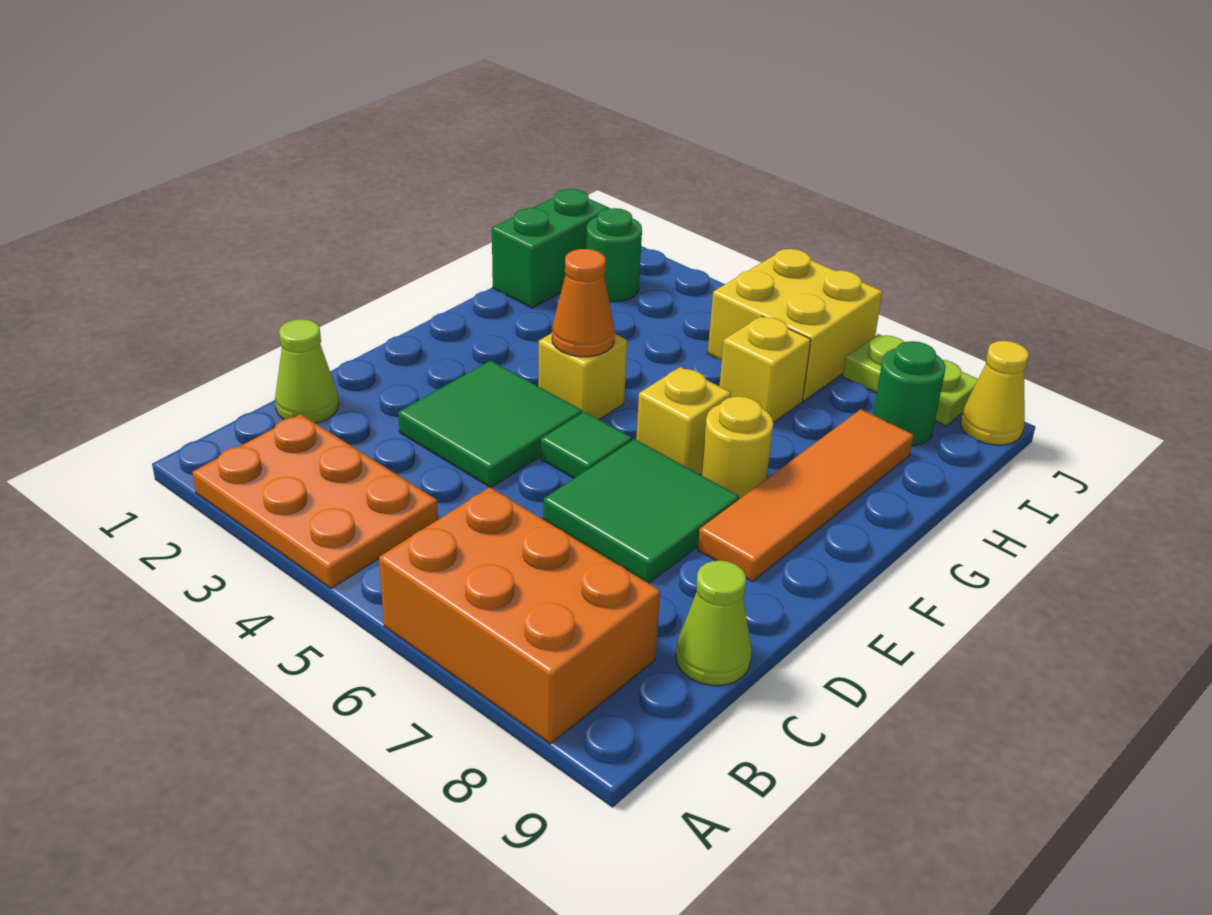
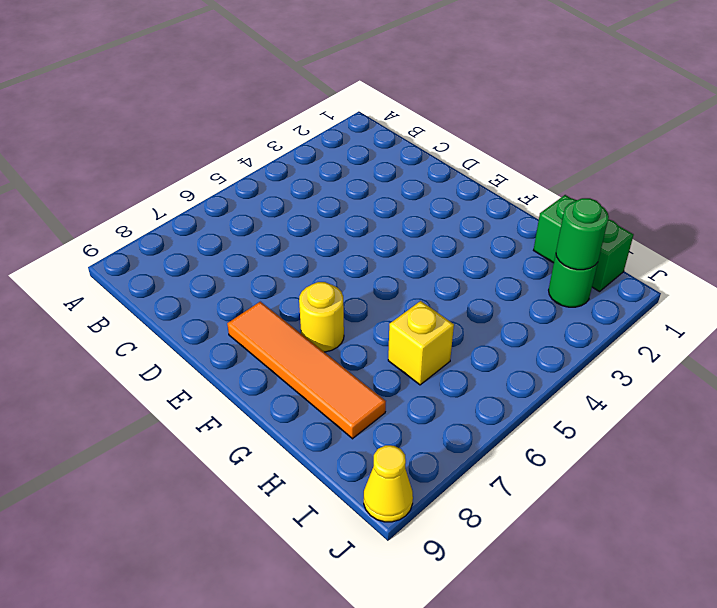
green round brick I2 level 2 -> green round brick I8 level 1
none -> orange plate A2:B4 level 1
none -> orange brick A6:B8 level 1
none -> lime cone C1 level 1

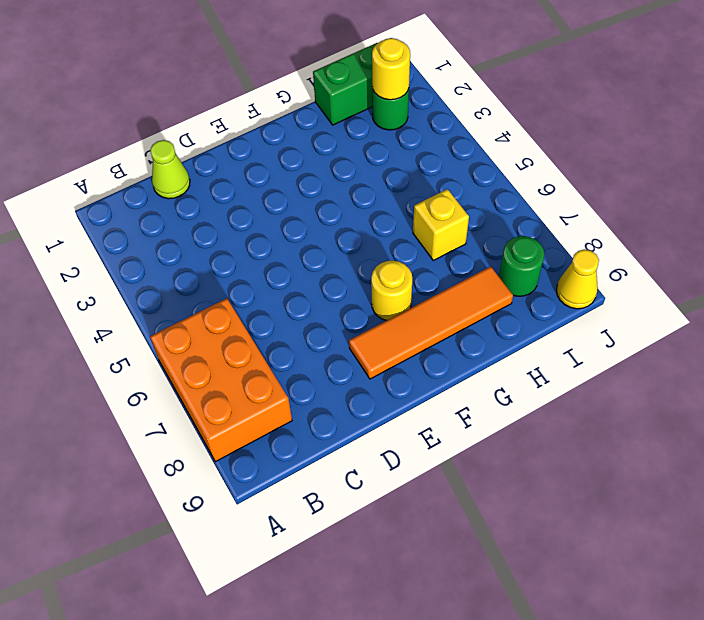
yellow round brick I2 level 2 -> none
none -> orange plate A2:B4 level 1
none -> lime cone C9 level 1
none -> green tile D3:E4 level 1

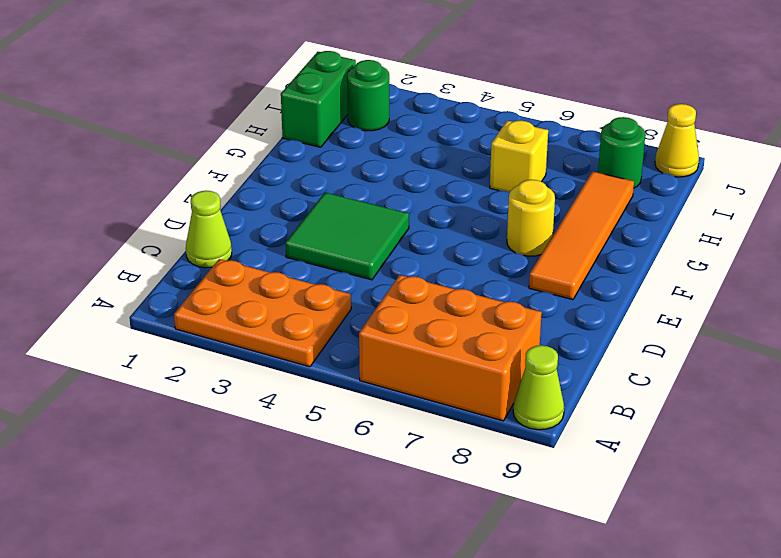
lime cone A9 level 1 -> lime cone C9 level 1
none -> green tile D6:E7 level 1
none -> green tile E5 level 1
none -> yellow brick F4 level 1

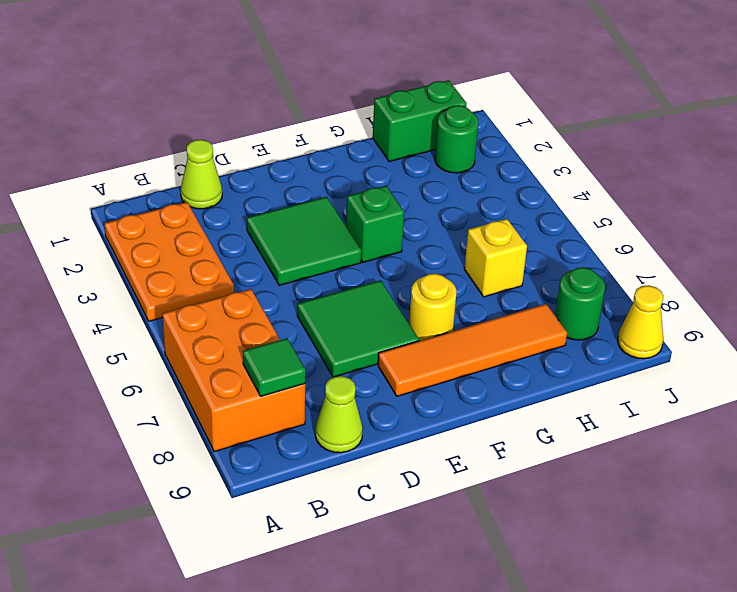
green tile B8 level 2 -> green tile E5 level 1
green brick F4 level 1 -> yellow brick F4 level 1
none -> yellow brick F6 level 1
none -> yellow brick I5:J6 level 1
none -> lime plate J7:J8 level 1

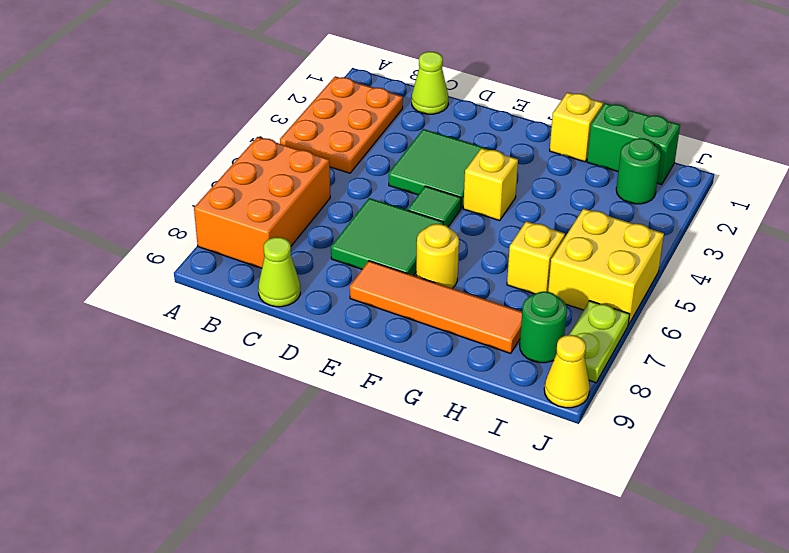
yellow brick G1 level 1 -> yellow brick F6 level 1
none -> orange cone F4 level 2

